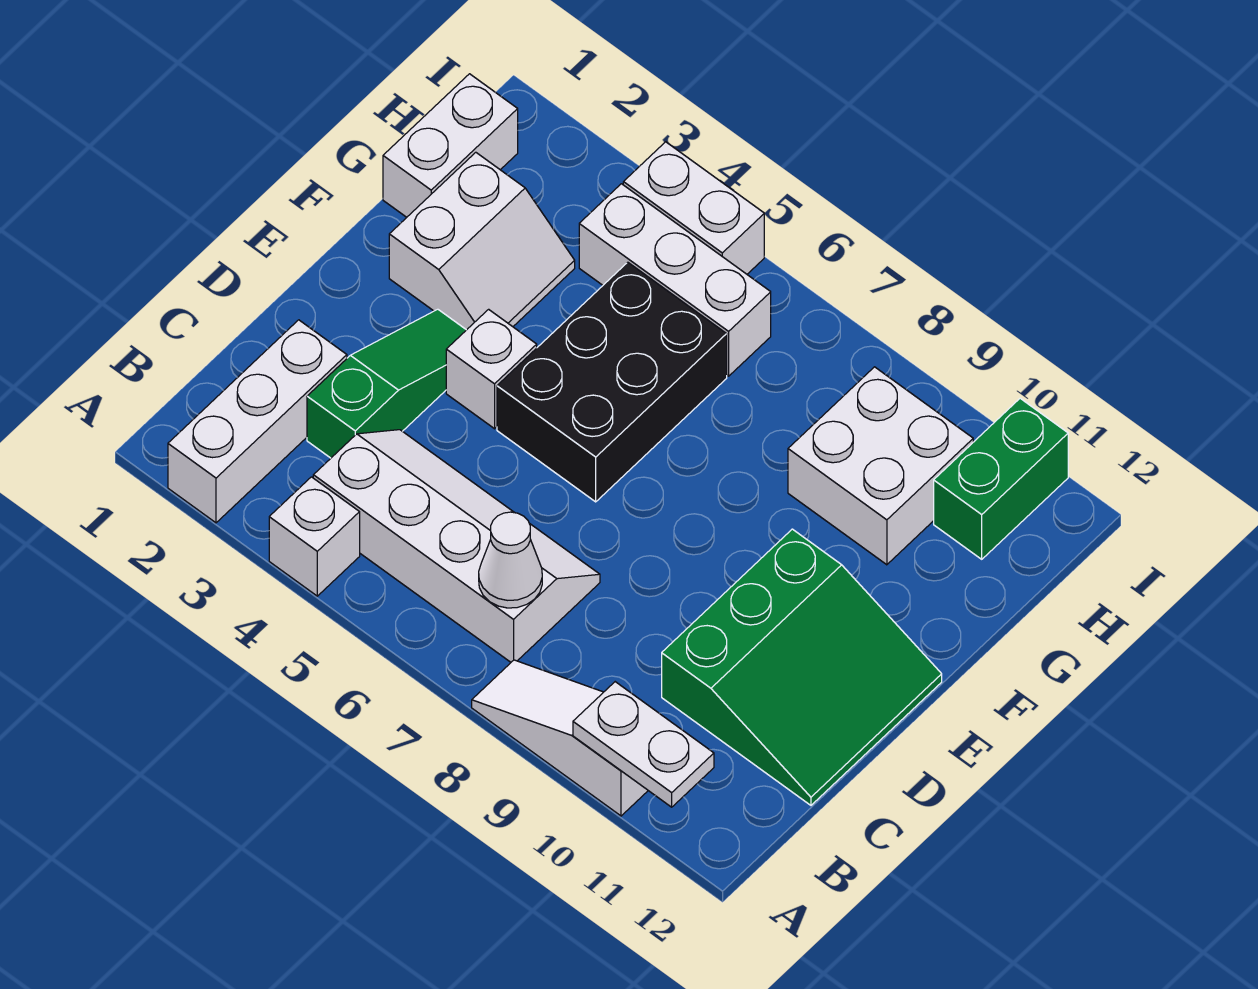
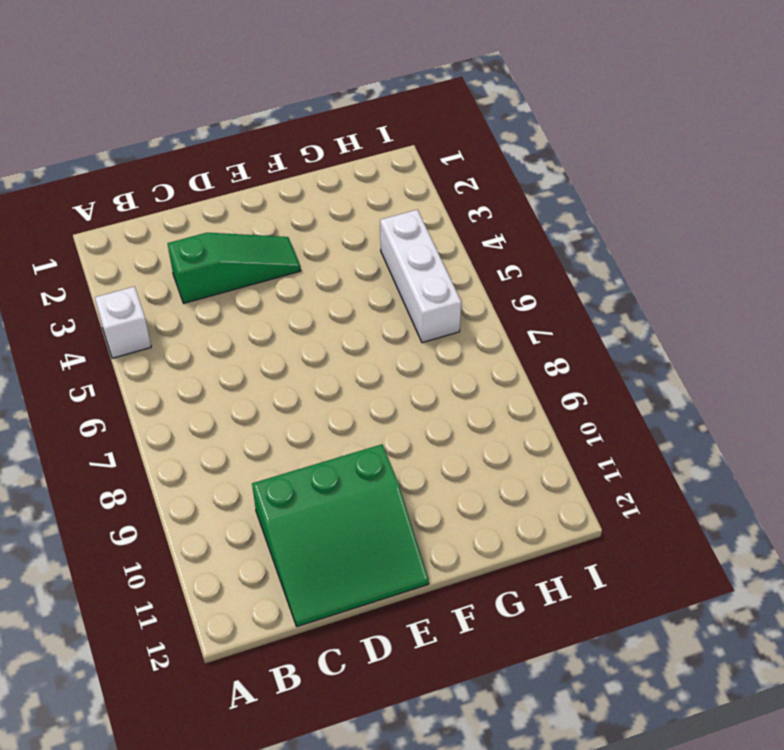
none -> white brick A2:C2 level 1
none -> white slope A8:A10 level 1 top 10
none -> white slope B4:C7 level 1 top B

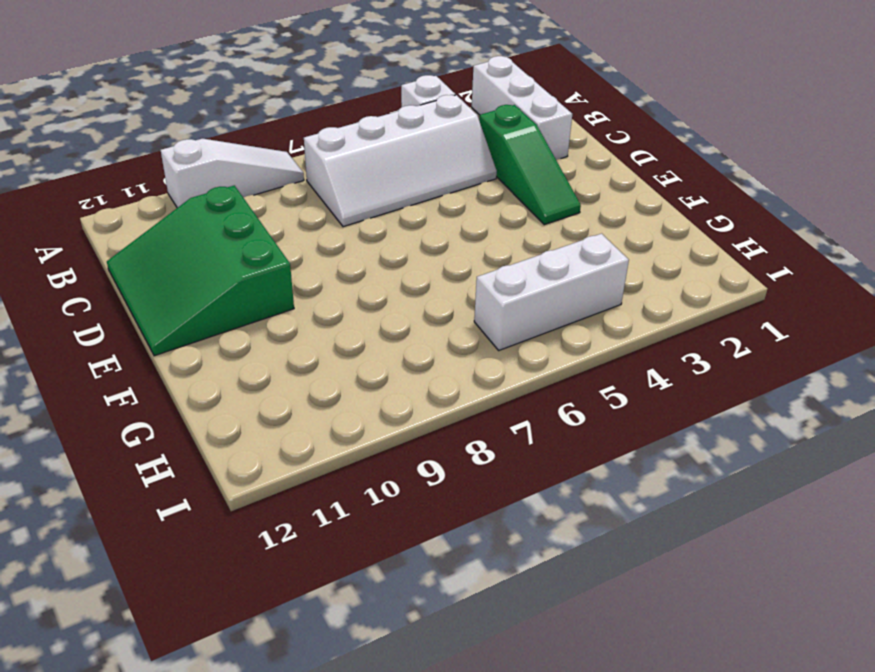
none -> white brick E4 level 1
none -> black brick E5:G6 level 1
none -> white slope F2:G3 level 1 top 2

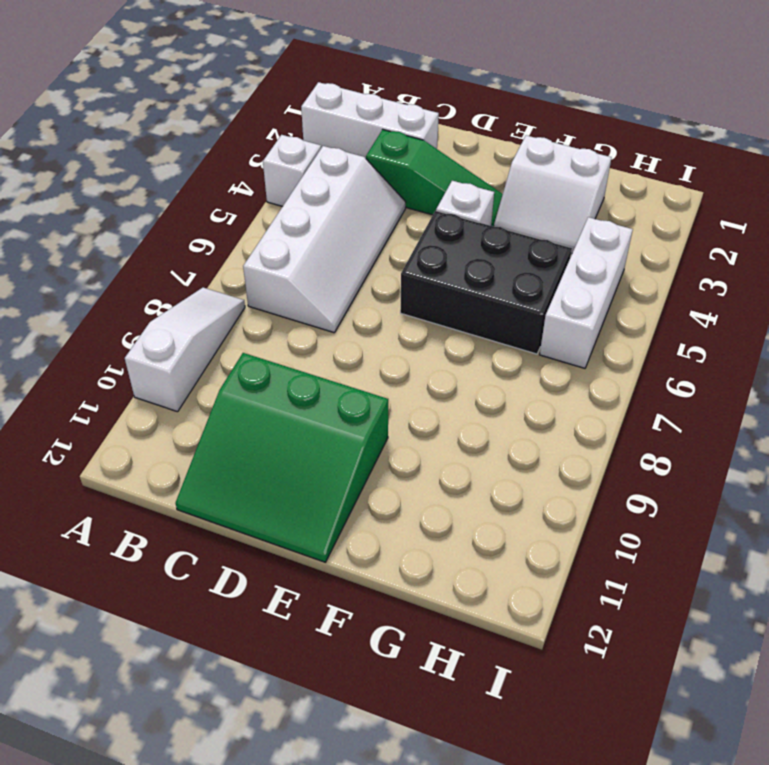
none -> white brick G1:H1 level 1
none -> white brick G9:H10 level 1
none -> green brick H11:I11 level 1

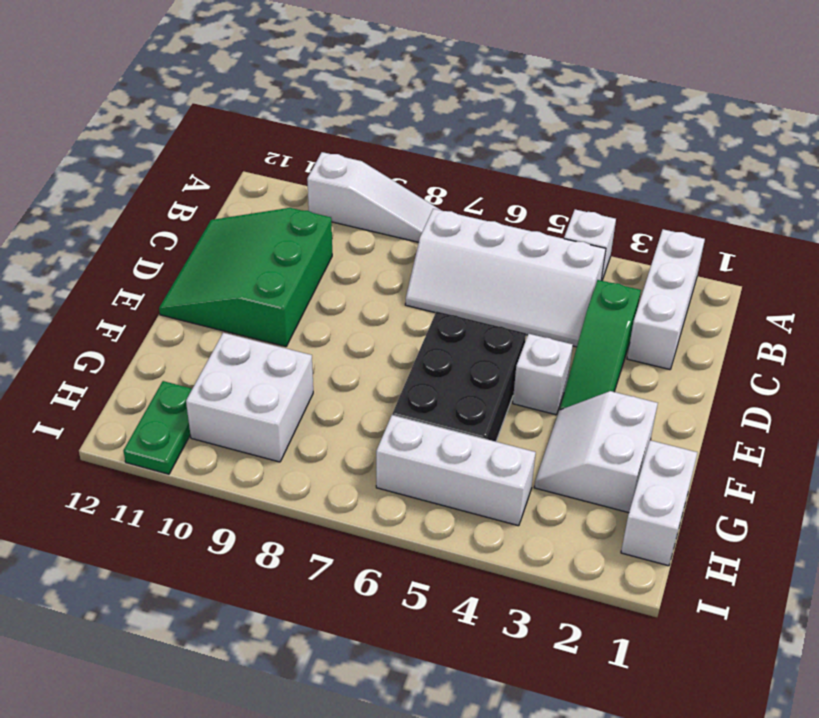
green plate H11:I11 level 1 -> green brick H11:I11 level 1
none -> white brick I4:I5 level 1
none -> white plate A10:A11 level 2
none -> white cone B7 level 2

